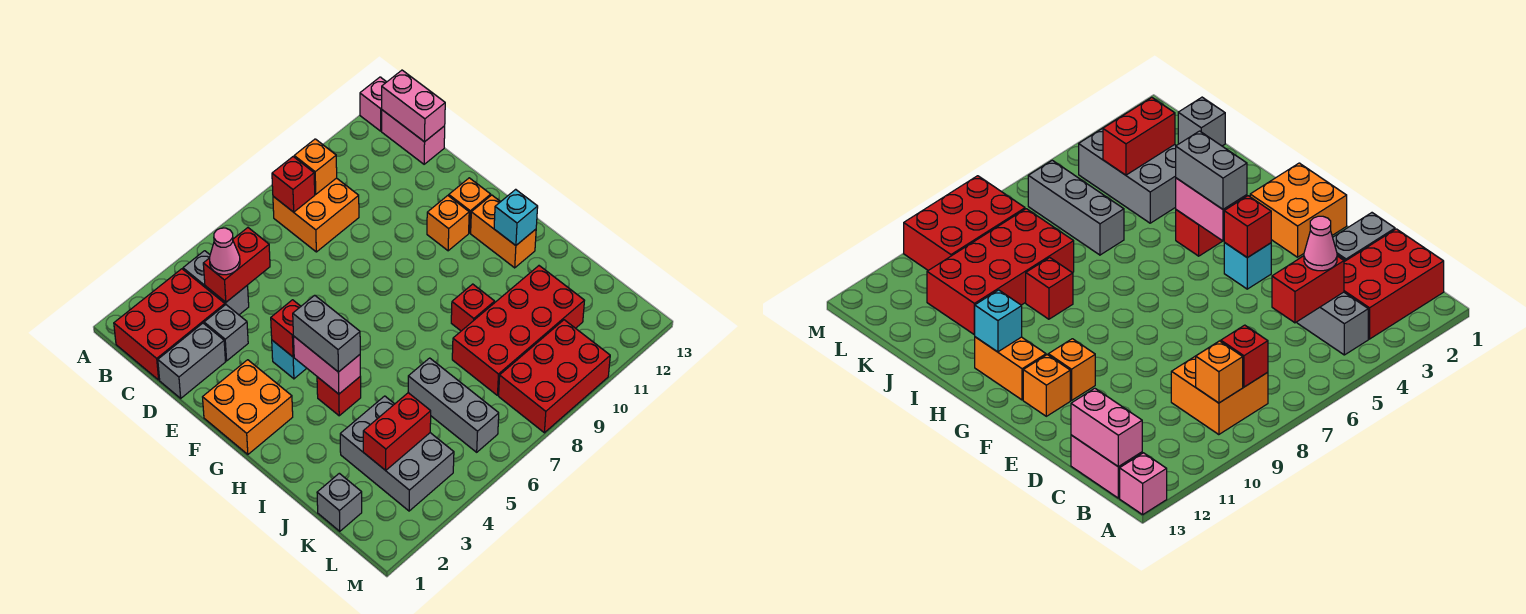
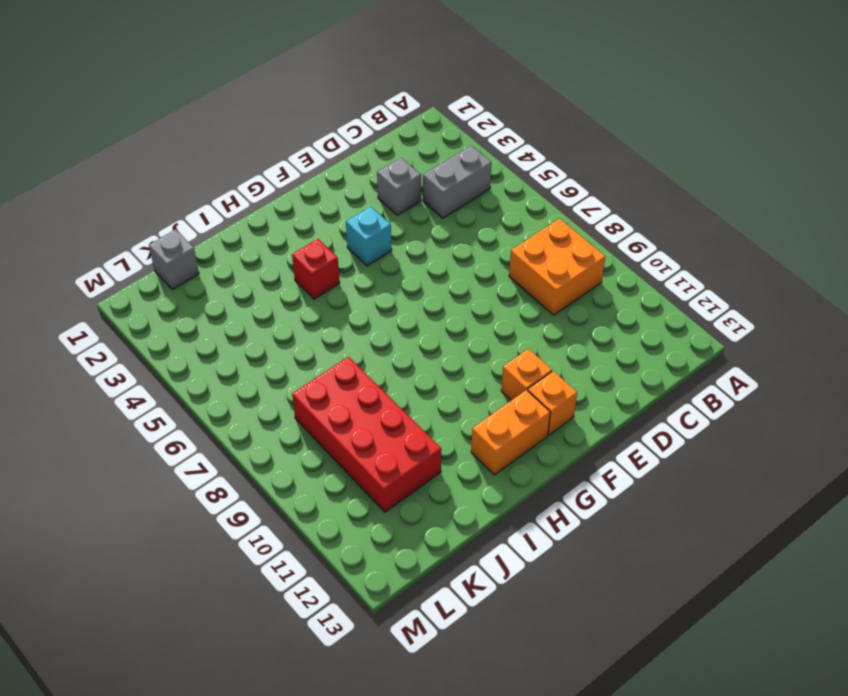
none -> pink brick A13 level 1
none -> red brick B1:C3 level 1
none -> pink brick B13:C13 level 1

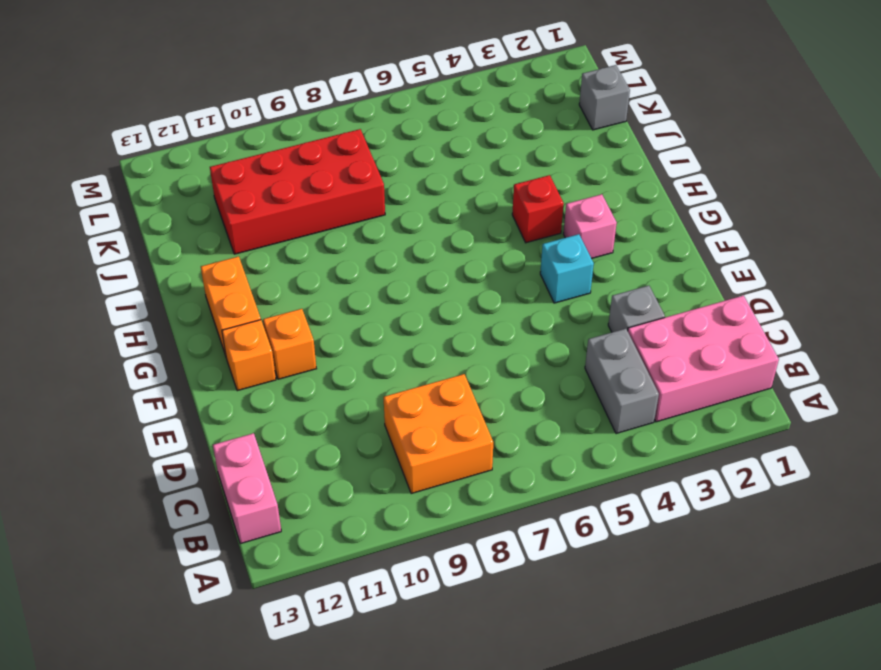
pink brick B1:C3 level 1 -> red brick B1:C3 level 1
pink brick G3 level 1 -> pink brick A13 level 1
none -> grey brick D1:D2 level 1
none -> orange brick F1:G2 level 1
none -> red brick I9 level 1

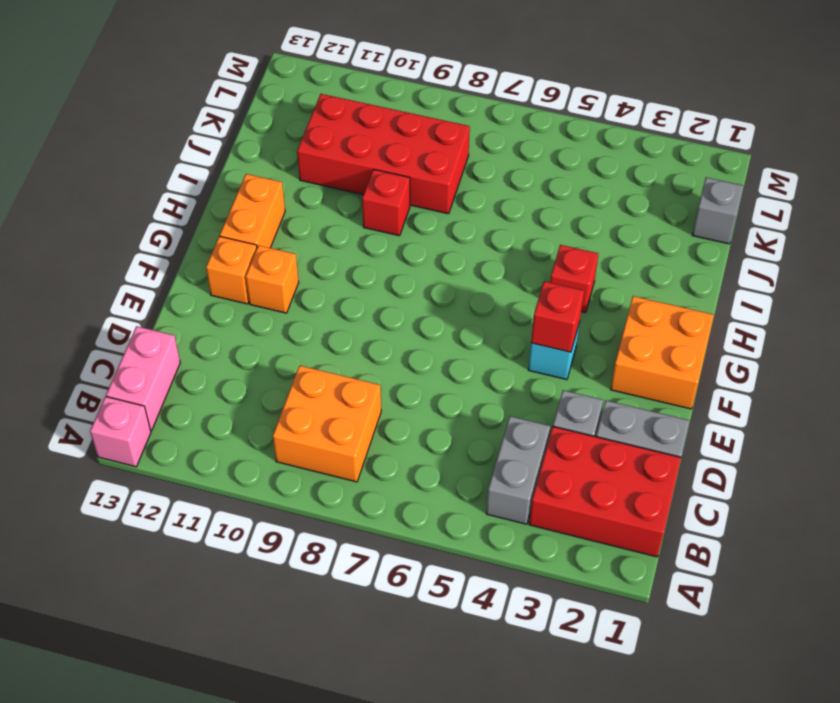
none -> grey brick J3:L4 level 1
none -> grey brick J6:L6 level 1
none -> red brick L8:M10 level 1

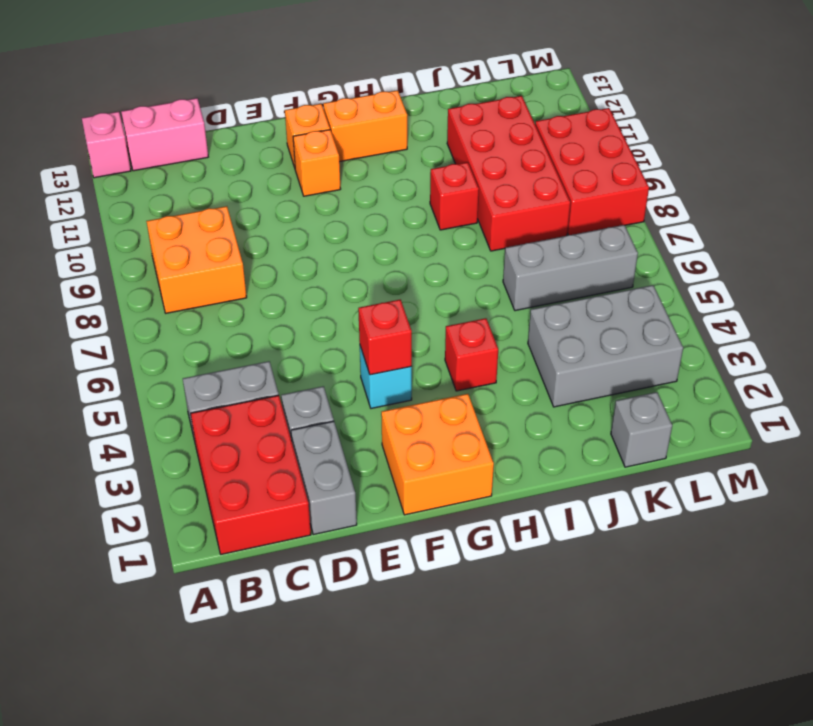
none -> red brick B8 level 2
none -> orange brick B9 level 2
none -> pink brick B13:C13 level 2

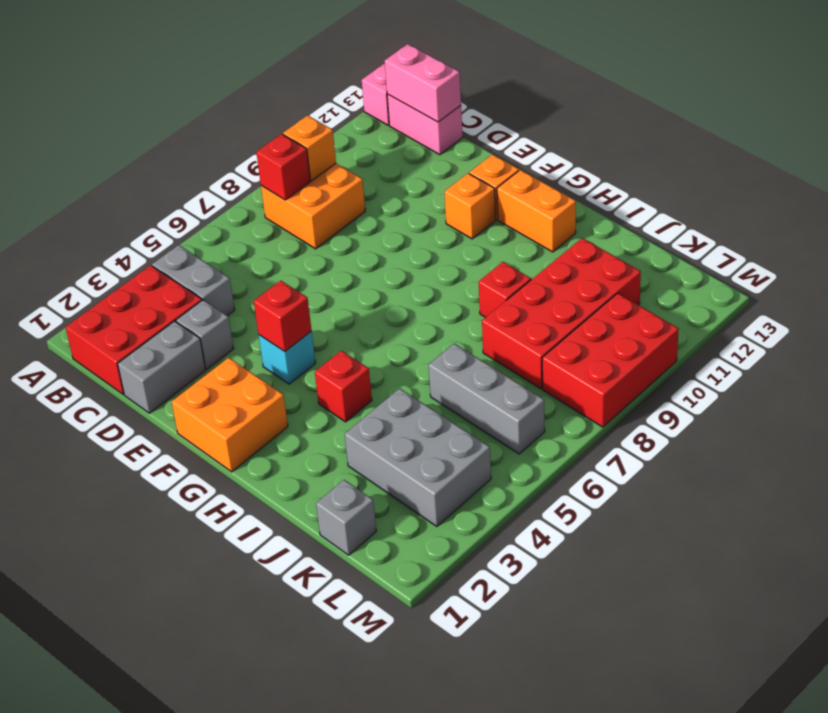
none -> red brick C4:C5 level 2
none -> pink brick G4:H4 level 2
none -> cyan brick H12 level 2

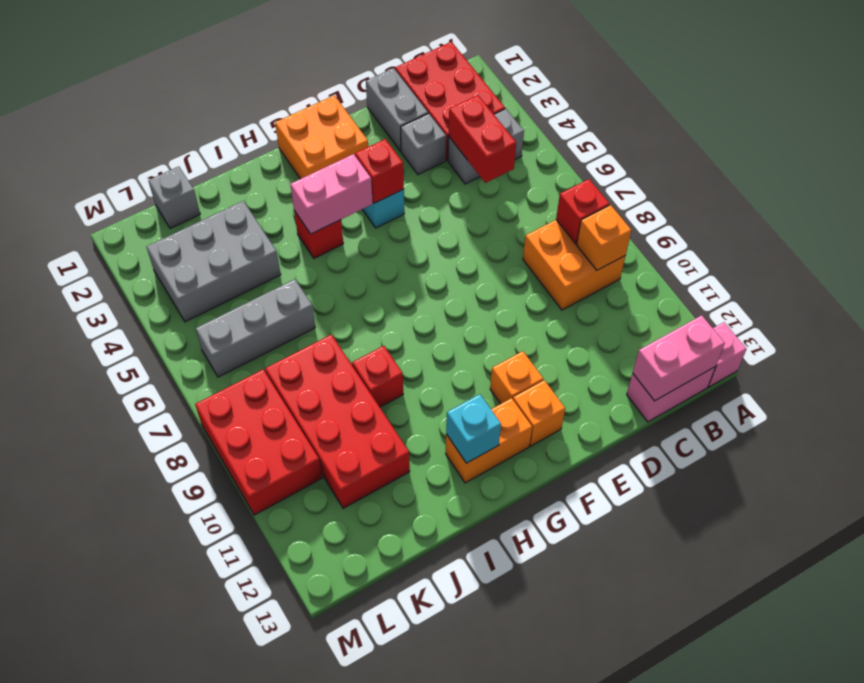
none -> red brick K3:K4 level 2
none -> pink cone C4 level 3
none -> grey brick G4:H4 level 3

